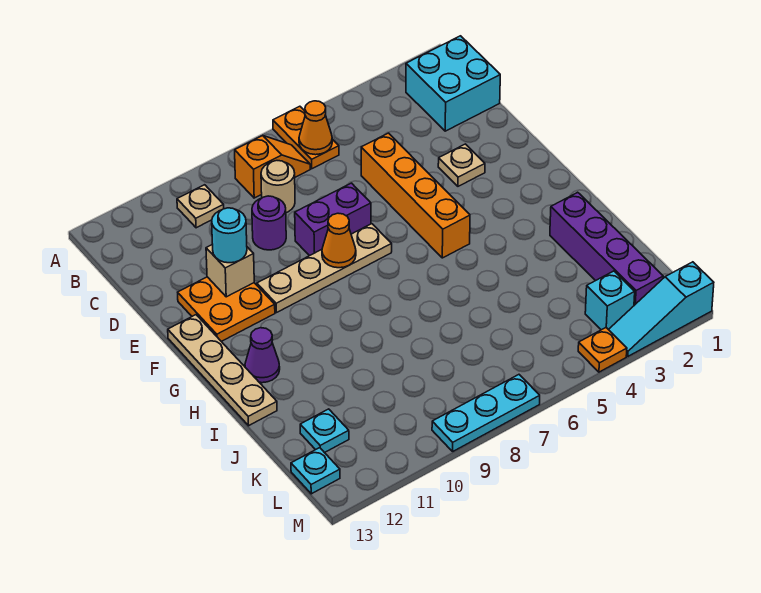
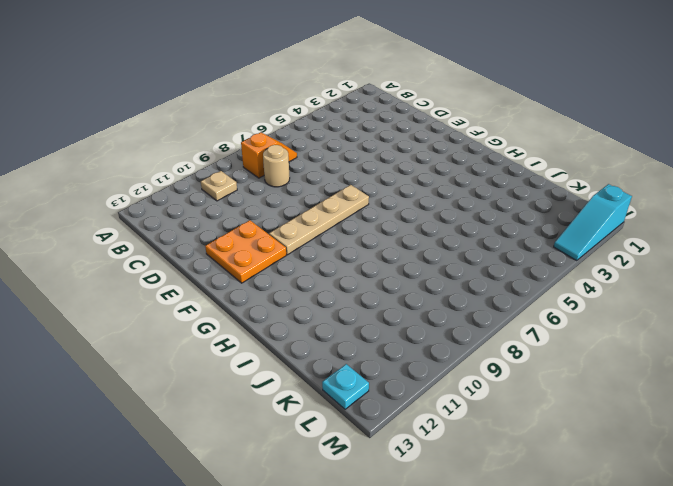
none -> orange plate A6:B6 level 1
none -> cyan brick B1:C2 level 1
none -> orange brick D5:G5 level 1

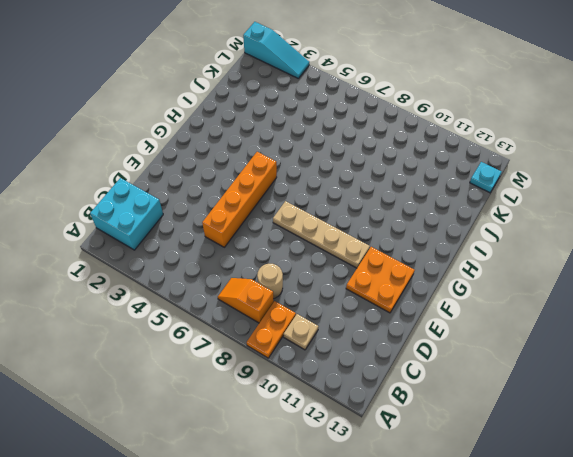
orange plate A9:B9 level 1 -> orange plate A6:B6 level 1
none -> purple round brick D9 level 1
none -> tan plate E3 level 1
none -> purple brick E7:E8 level 1

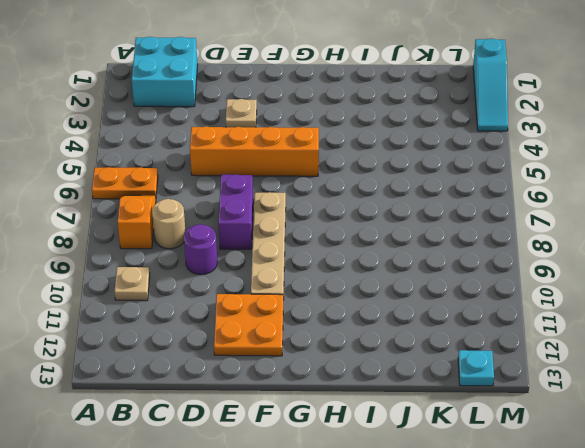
none -> tan plate F13:I13 level 1
none -> purple cone H12 level 1
none -> purple brick I2:L2 level 1

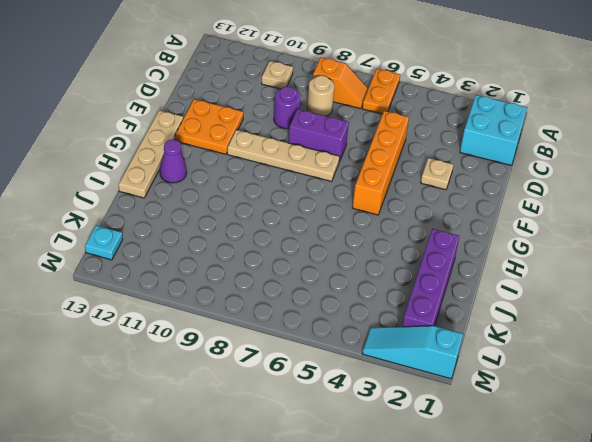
none -> cyan plate K12 level 1
none -> cyan brick L3 level 1
none -> orange plate M4 level 1

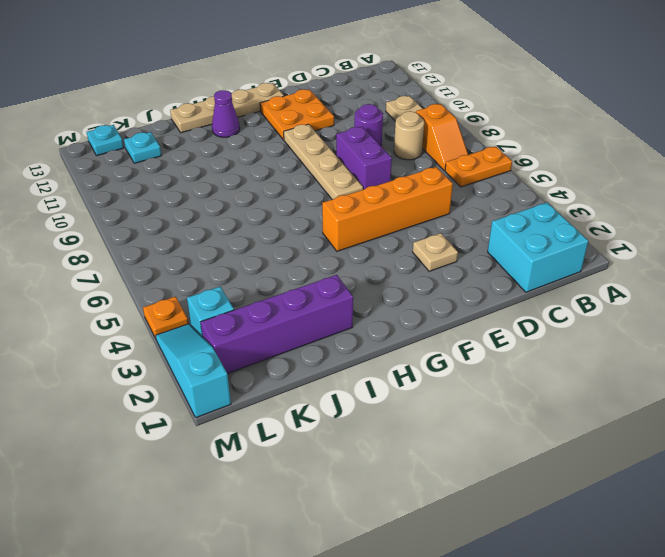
none -> cyan plate M7:M9 level 1
none -> orange cone B6 level 2
none -> tan brick E11 level 2

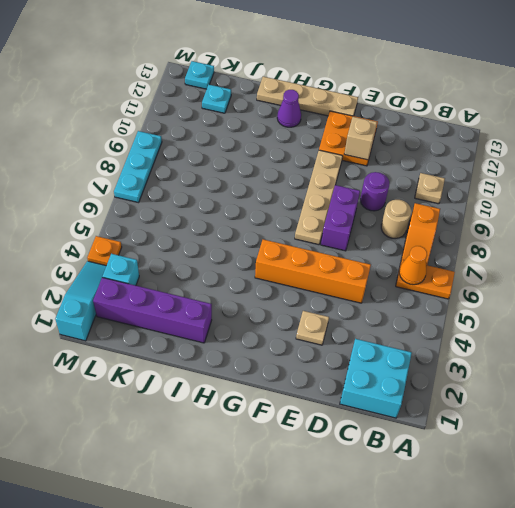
none -> orange cone F8 level 2
none -> cyan round brick E11 level 3

